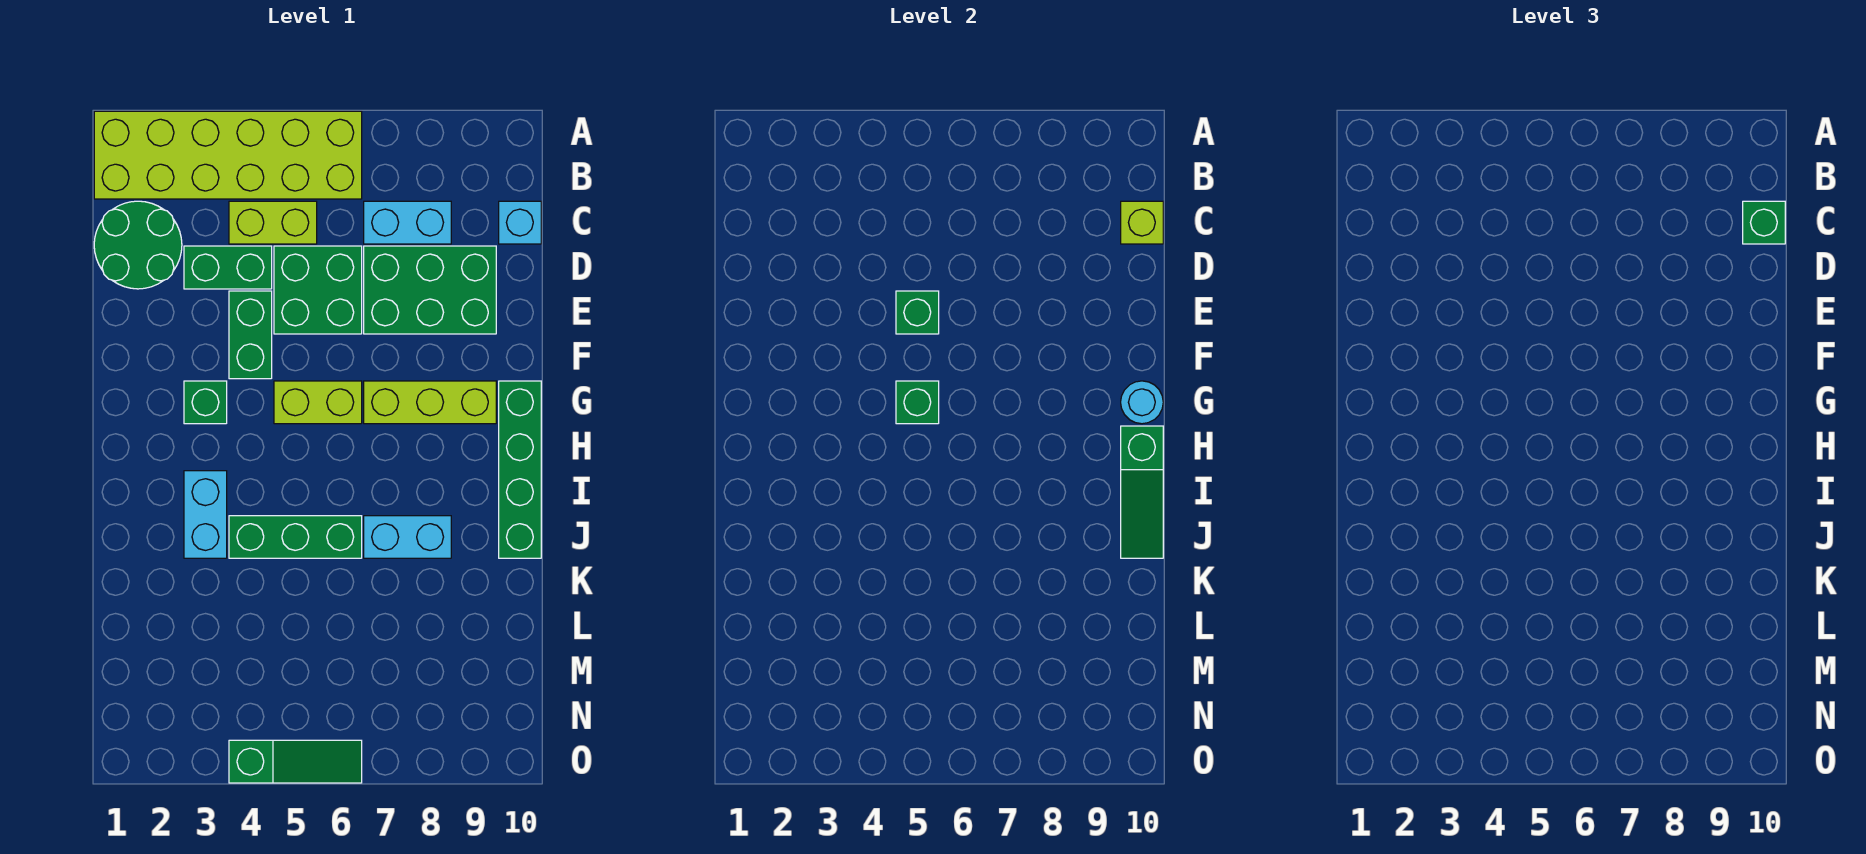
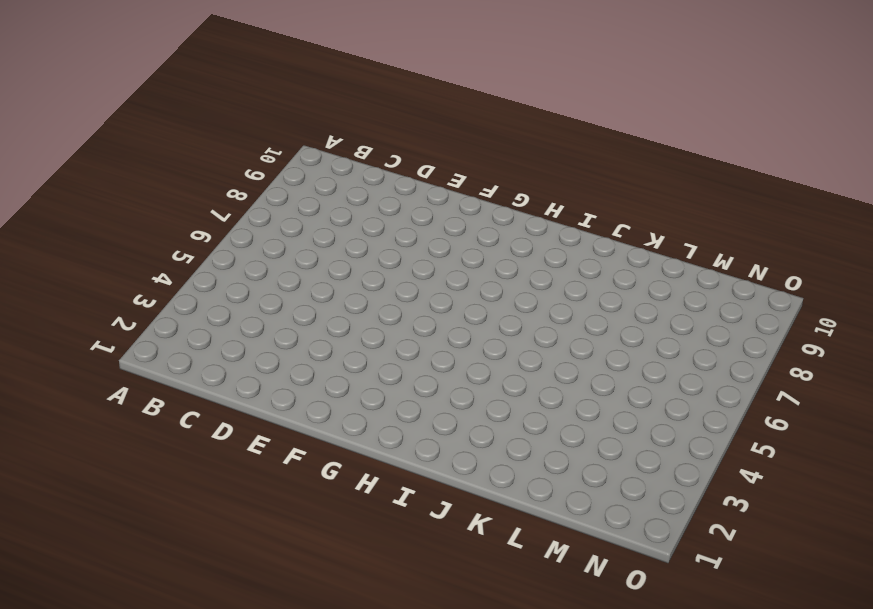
none -> lime brick A1:B6 level 1
none -> green round brick C1:D2 level 1
none -> lime brick C4:C5 level 1

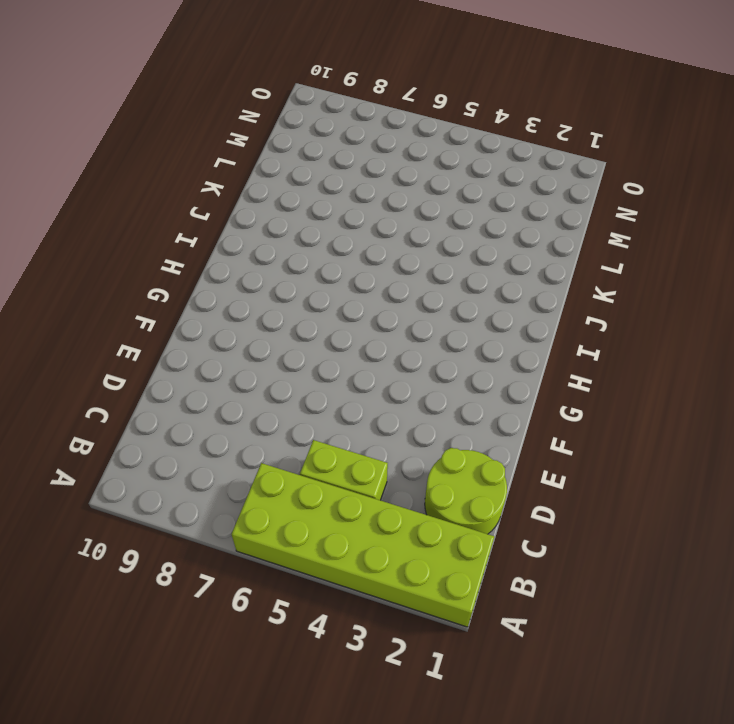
lime round brick C1:D2 level 1 -> green round brick C1:D2 level 1
none -> cyan brick C7:C8 level 1
none -> cyan brick C10 level 1
none -> green brick D3:D4 level 1

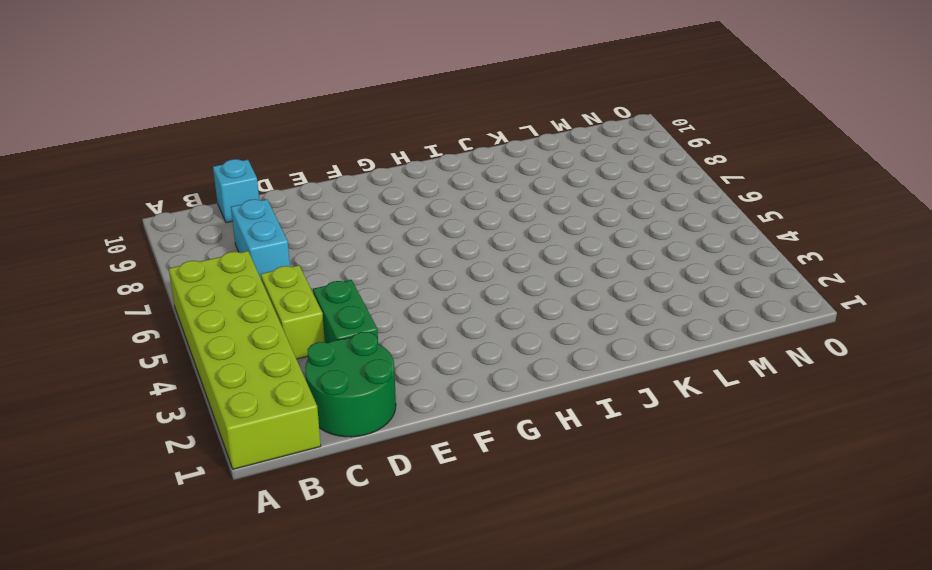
none -> green brick D5:E6 level 1
none -> green brick D7:E9 level 1
none -> green brick E4:F4 level 1

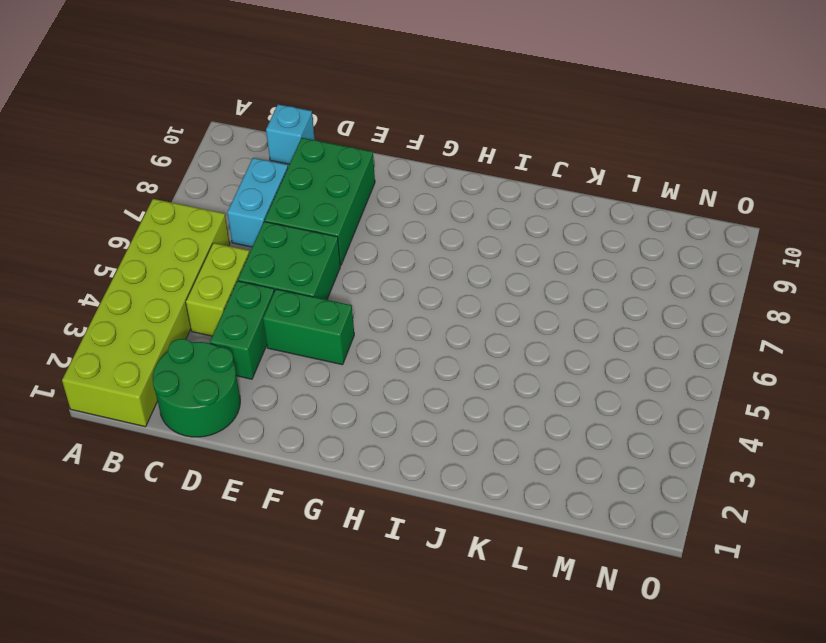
none -> green brick G3 level 1
none -> lime brick G5:G6 level 1
none -> lime brick G7:G9 level 1

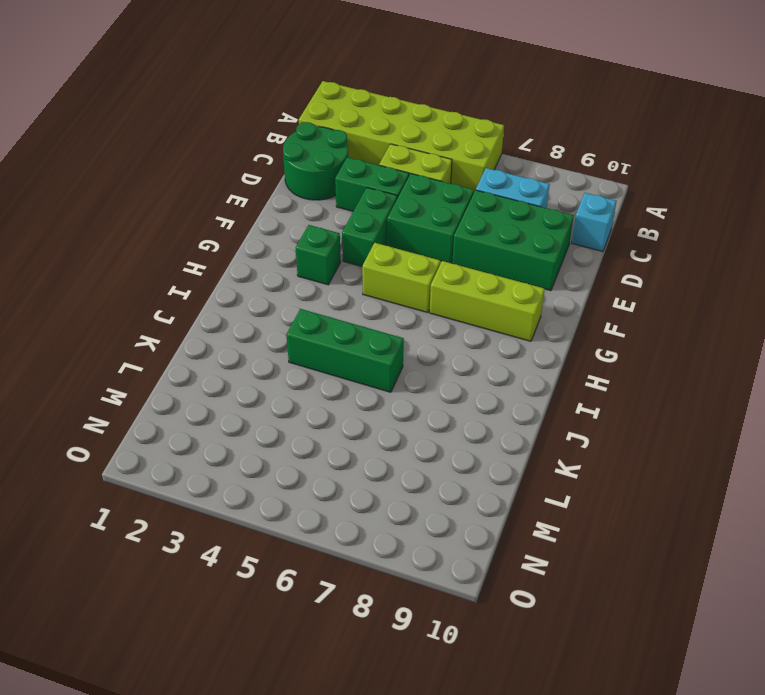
none -> green brick G10:J10 level 1
none -> cyan brick I3:J3 level 1
none -> cyan brick J7:J8 level 1

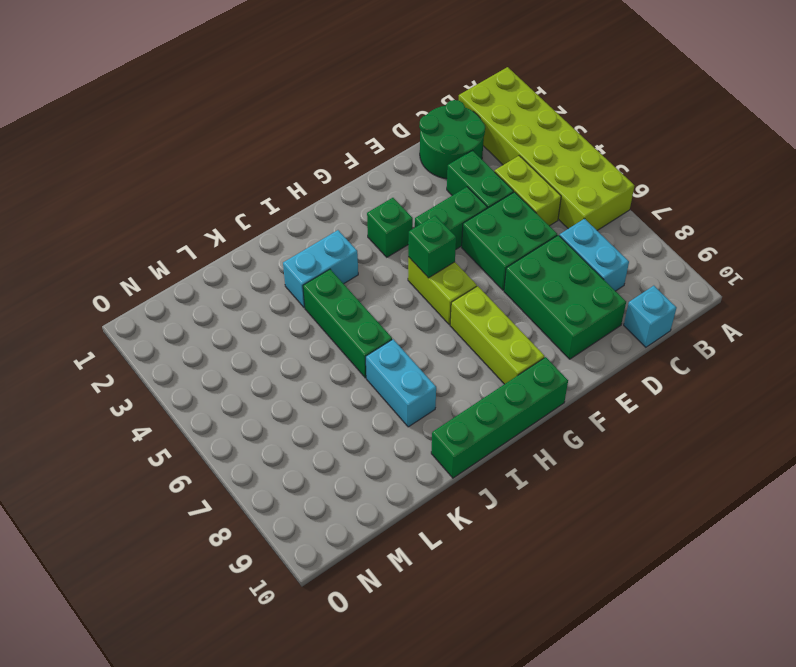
none -> green slope O4:O6 level 1 top 4
none -> lime brick C10 level 2
none -> green brick E5 level 2

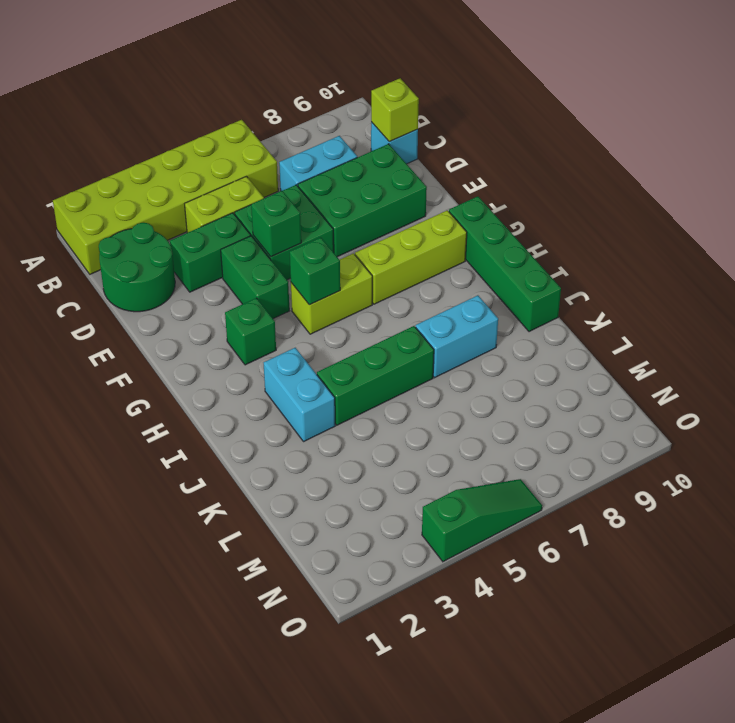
none -> cyan round brick G10 level 2
none -> green slope H10:J10 level 2 top H
none -> green brick C10 level 3

